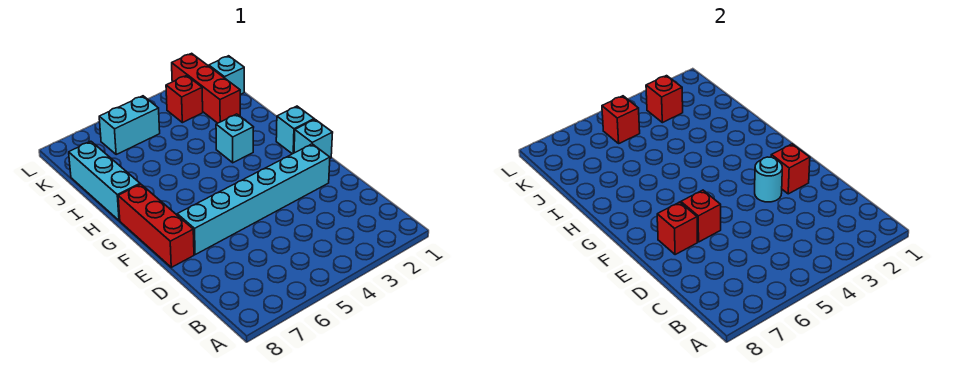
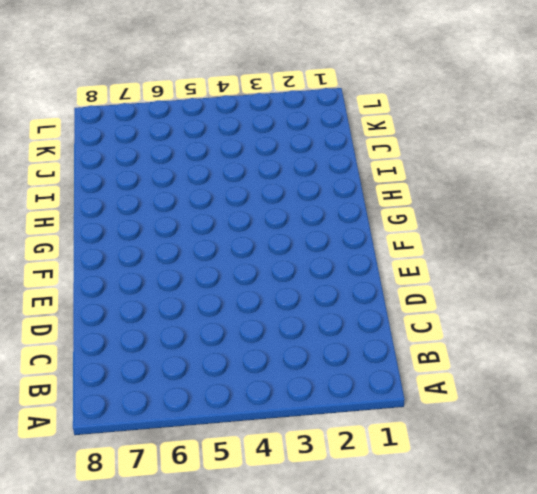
none -> cyan brick E2:E7 level 1
none -> red brick E8:G8 level 1
none -> cyan brick F1 level 1

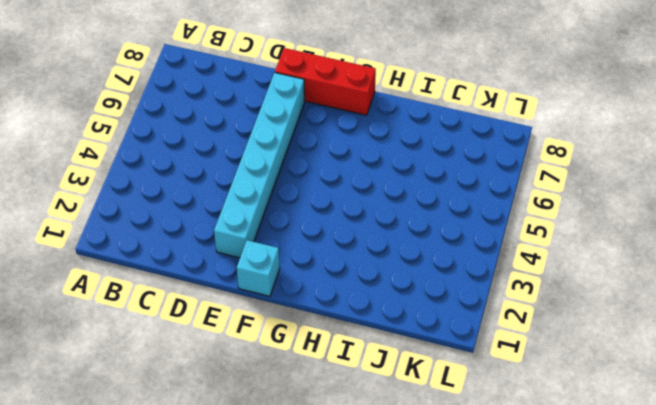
none -> cyan brick G1 level 1
none -> cyan brick H3 level 1
none -> cyan brick H8:J8 level 1

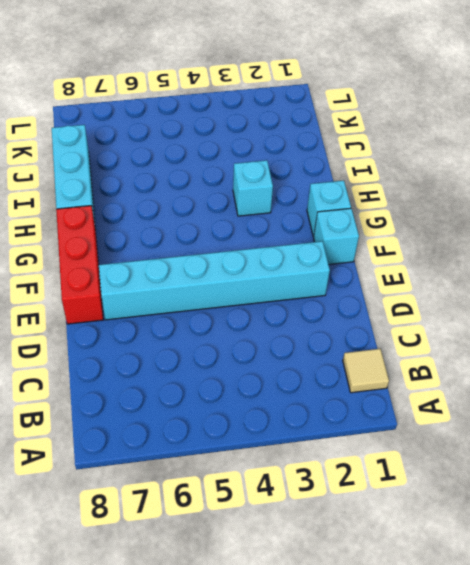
tan tile B1 level 1 -> none
none -> red brick J2:L2 level 1
none -> cyan brick K1 level 1
none -> red brick K3 level 1

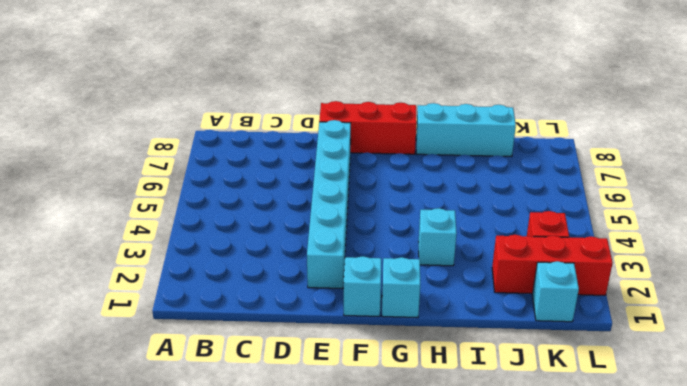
none -> cyan brick K5:K6 level 1
none -> red brick E2 level 2
none -> cyan round brick E3 level 2

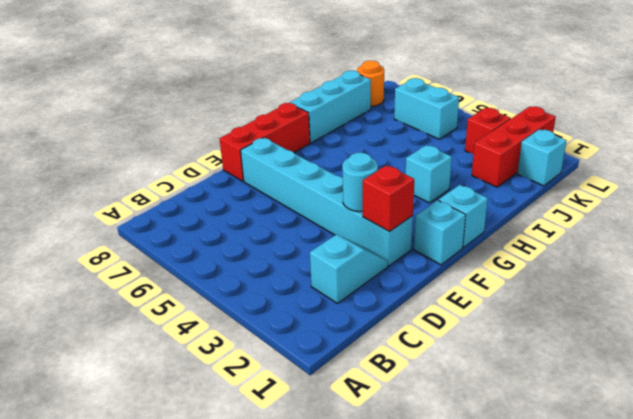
cyan slope C2:D2 level 1 top C -> none
orange round brick K8 level 1 -> none
none -> red brick E6 level 2
none -> red brick E7 level 2
none -> red brick K3 level 2

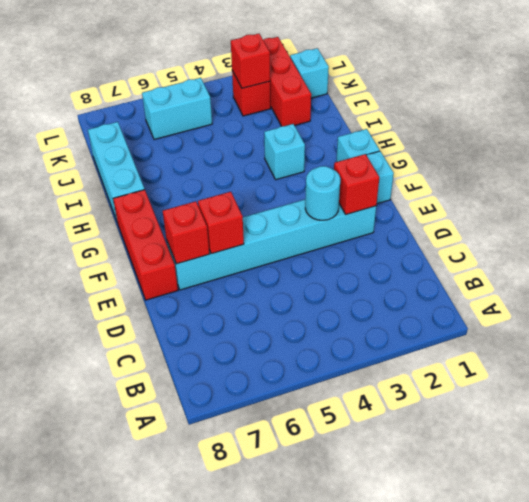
none -> red brick K5 level 2

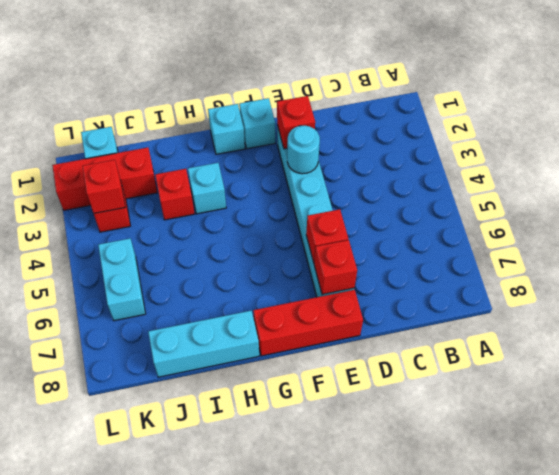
red brick I3 level 1 -> red brick K5 level 2

